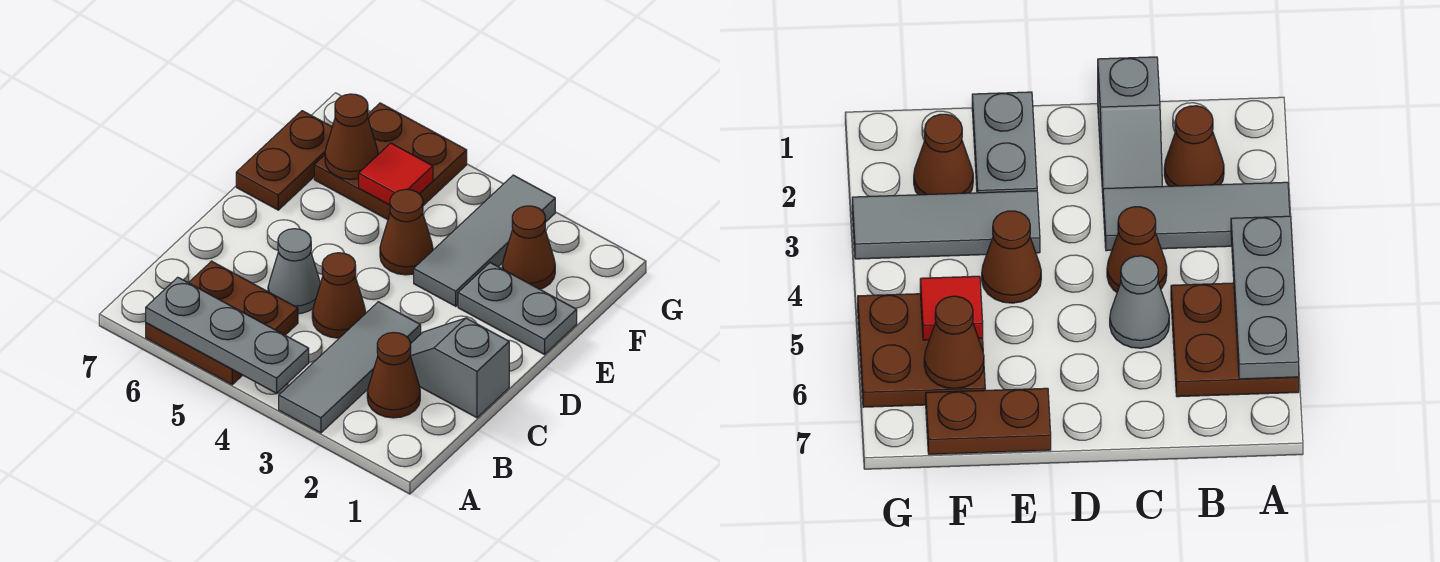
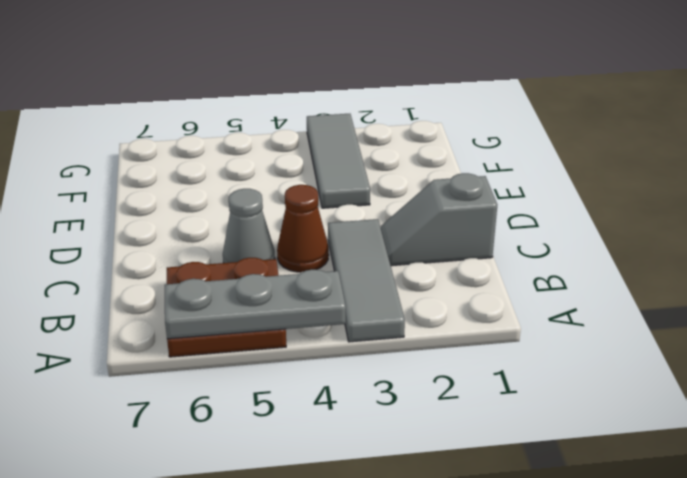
none -> brown cone B2 level 1
none -> grey plate E1:E2 level 1
none -> brown cone E4 level 1

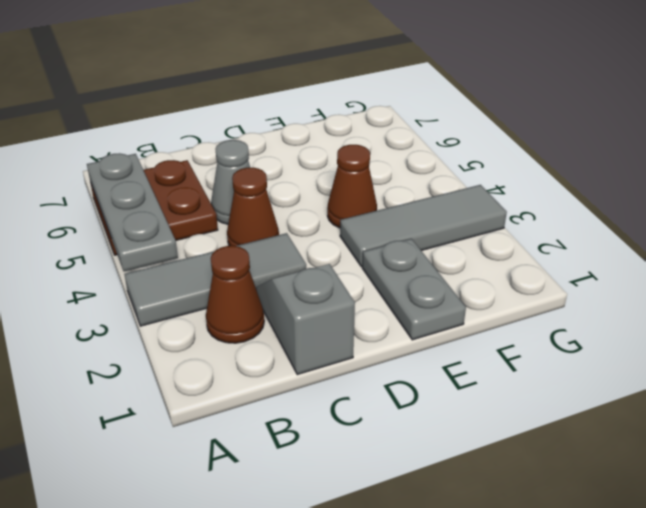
none -> brown plate E7:F7 level 1
none -> brown cone F2 level 1
none -> brown plate F5:G6 level 1

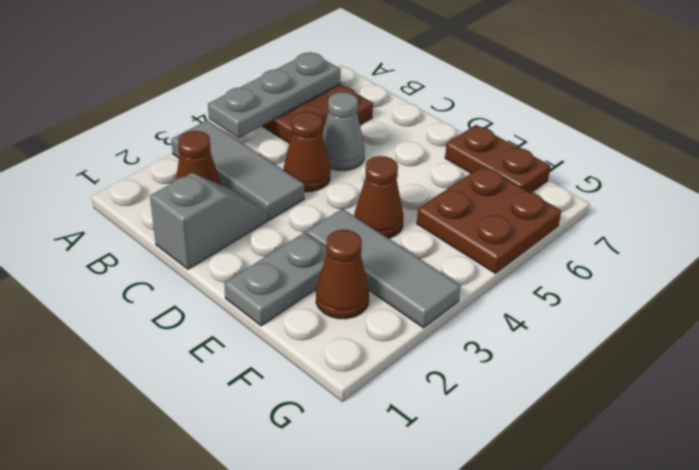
none -> red tile F5 level 2
none -> brown cone F6 level 2

